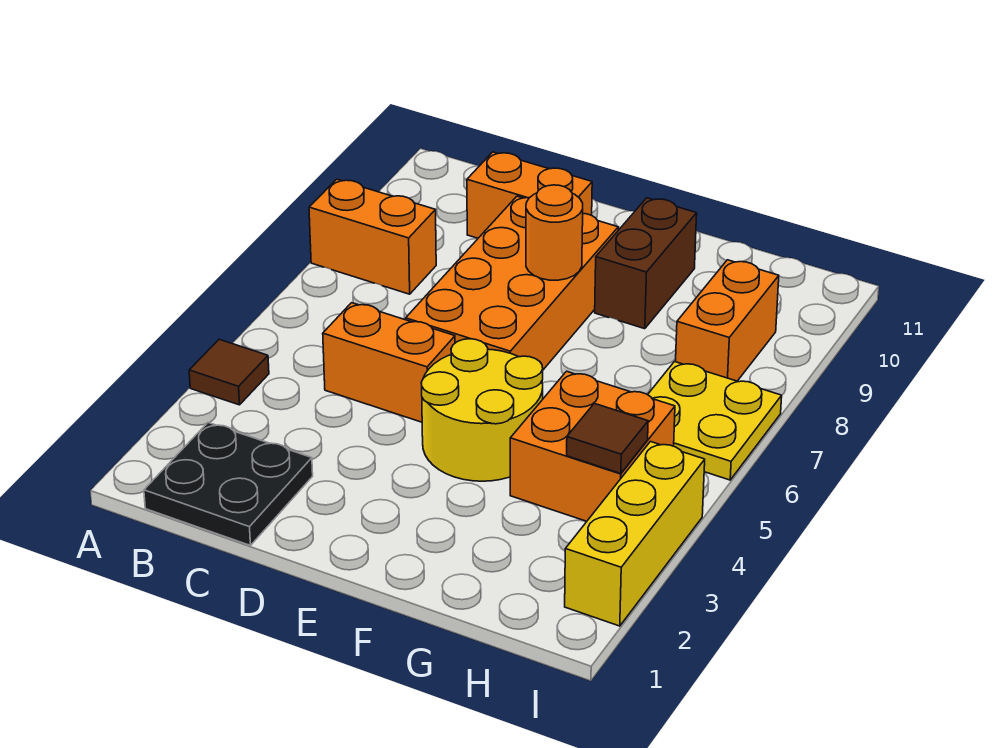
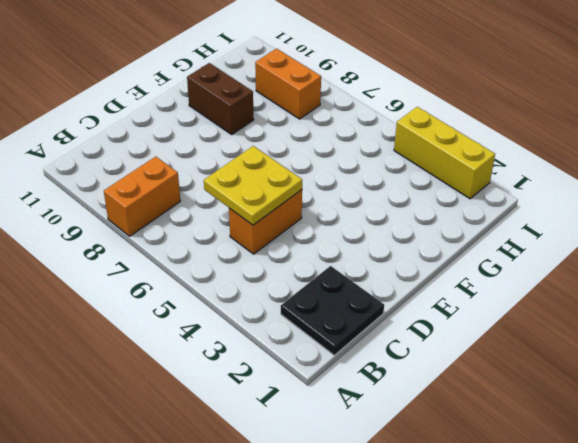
yellow plate C5:D6 level 2 -> yellow plate H6:I7 level 1
none -> brown tile A4 level 1
none -> orange brick C10:D10 level 1
none -> orange brick D6:E9 level 1

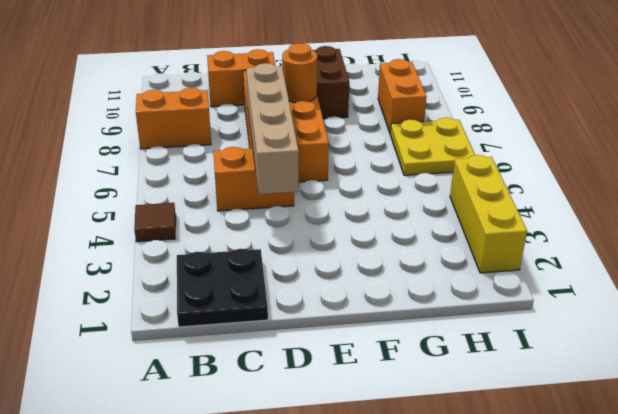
tan brick D4:D7 level 2 -> none
none -> yellow round brick E4:F5 level 1
none -> orange brick G4:H5 level 1
none -> brown tile H4 level 2

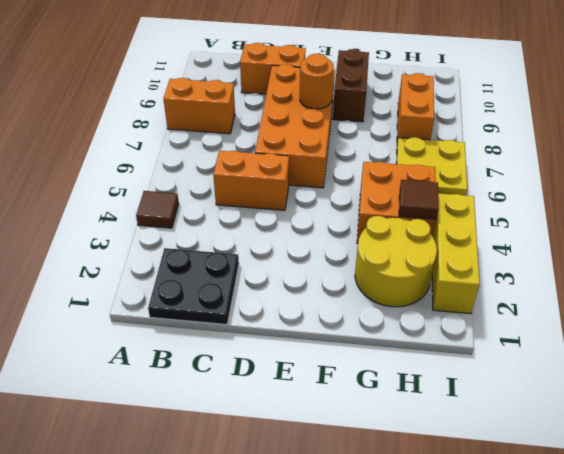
yellow round brick G2:H3 level 1 -> yellow round brick E4:F5 level 1

